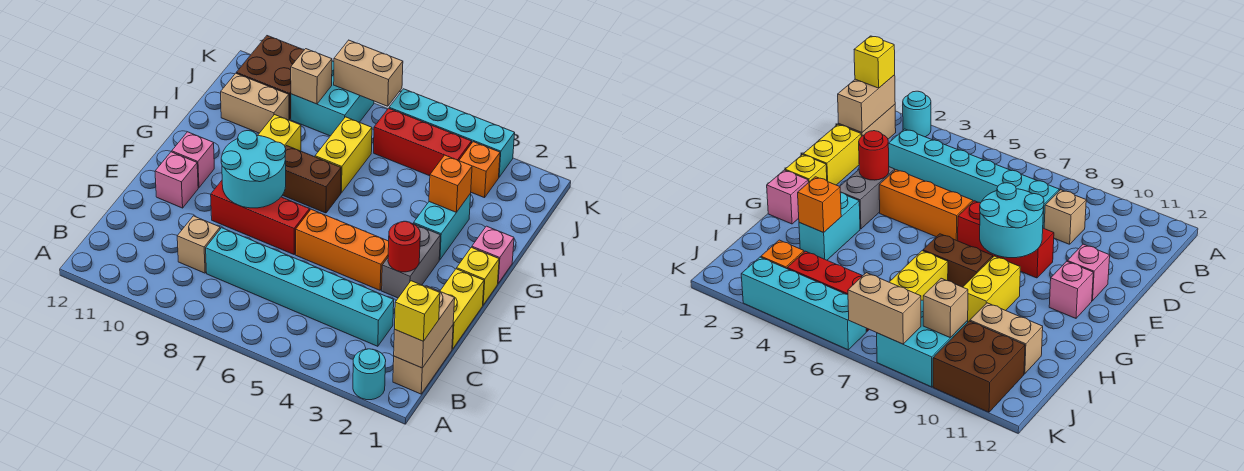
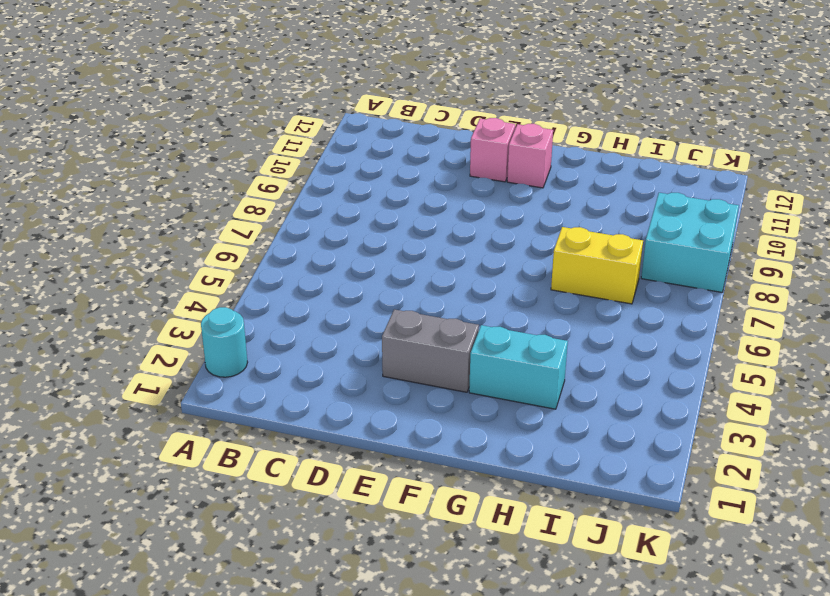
none -> tan brick B1:C1 level 1
none -> cyan brick C3:C8 level 1
none -> tan brick C9 level 1

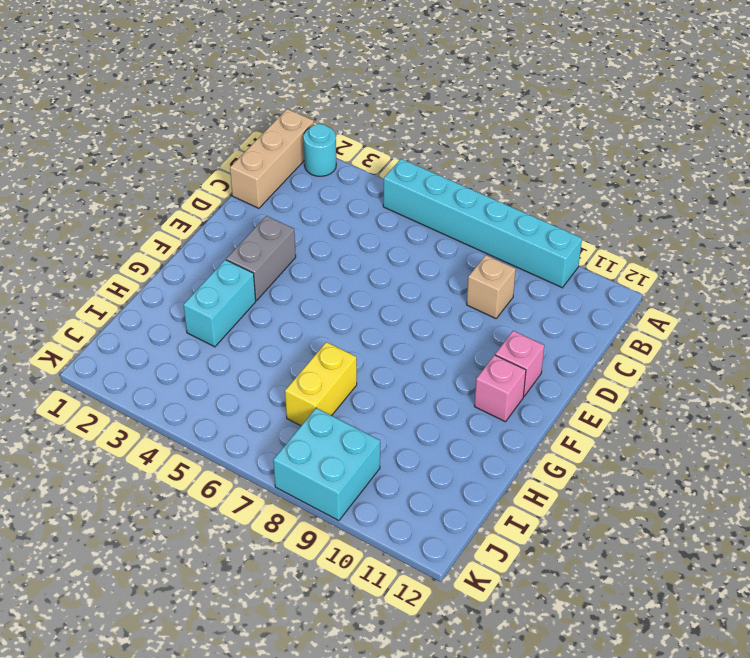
tan brick A1:C1 level 1 -> tan brick B1:C1 level 1
cyan brick A5:A10 level 1 -> cyan brick C3:C8 level 1
none -> yellow brick D1:E1 level 1
none -> orange brick E4:E6 level 1
none -> red brick E7:E9 level 1

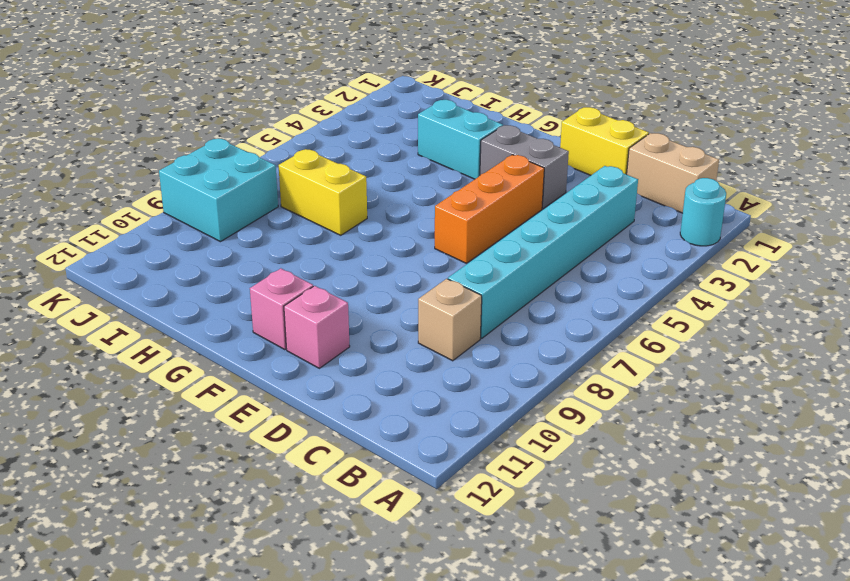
none -> red brick E7:E9 level 1
none -> yellow brick F1 level 1
none -> pink brick G1 level 1

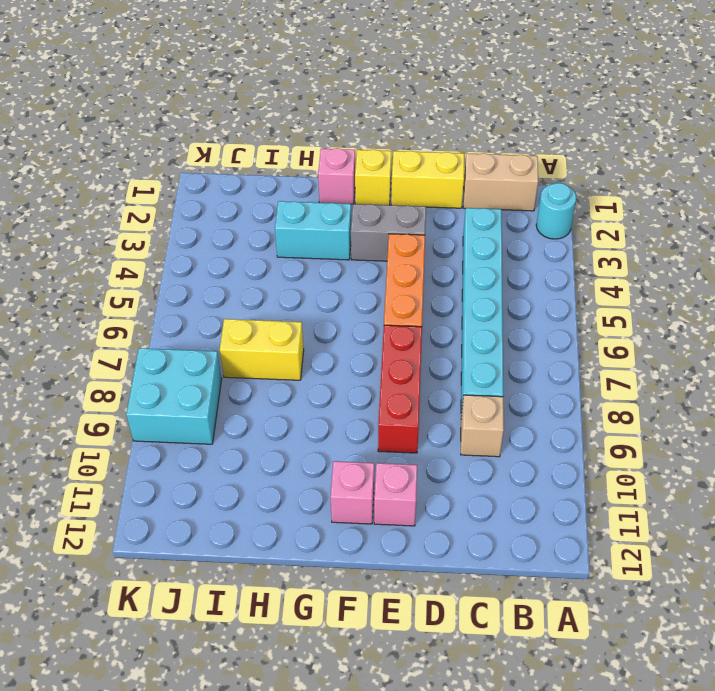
none -> brown brick G7:G8 level 1
none -> yellow brick G9:H9 level 1
none -> tan brick I10:I11 level 1

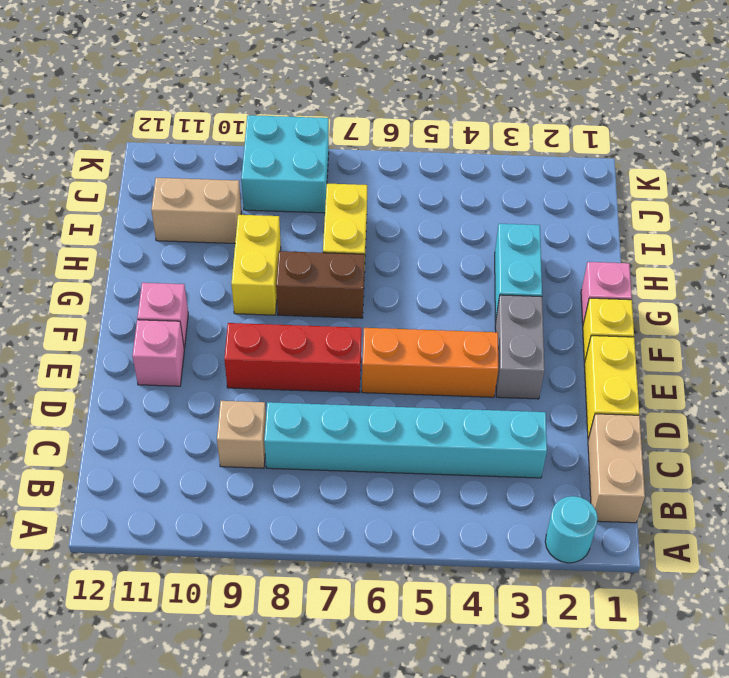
none -> orange brick J3 level 1
none -> red brick J4:J6 level 1
none -> brown brick J10:K11 level 1

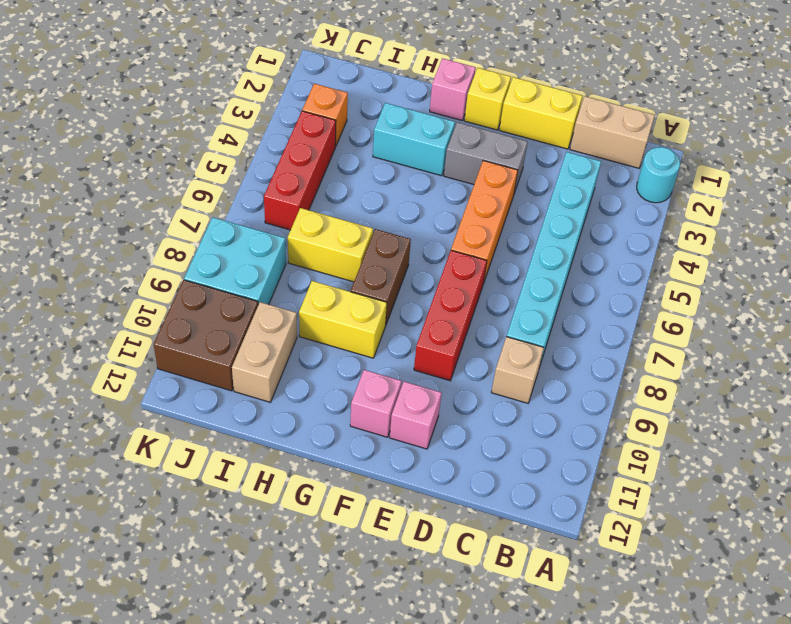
none -> cyan brick K3:K6 level 1
none -> tan brick B1:C1 level 2
none -> red round brick E3 level 2

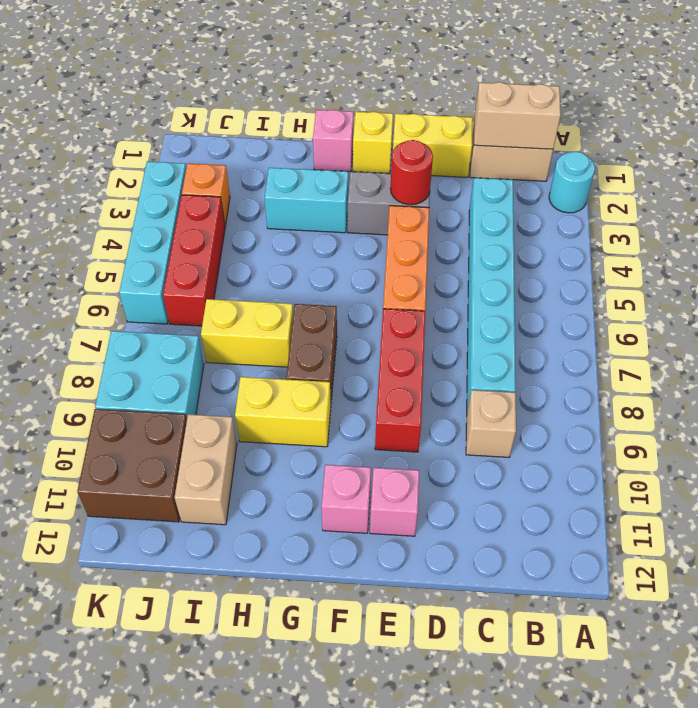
none -> cyan round brick E8:F9 level 2
none -> orange brick H3 level 2
none -> tan brick J9 level 2

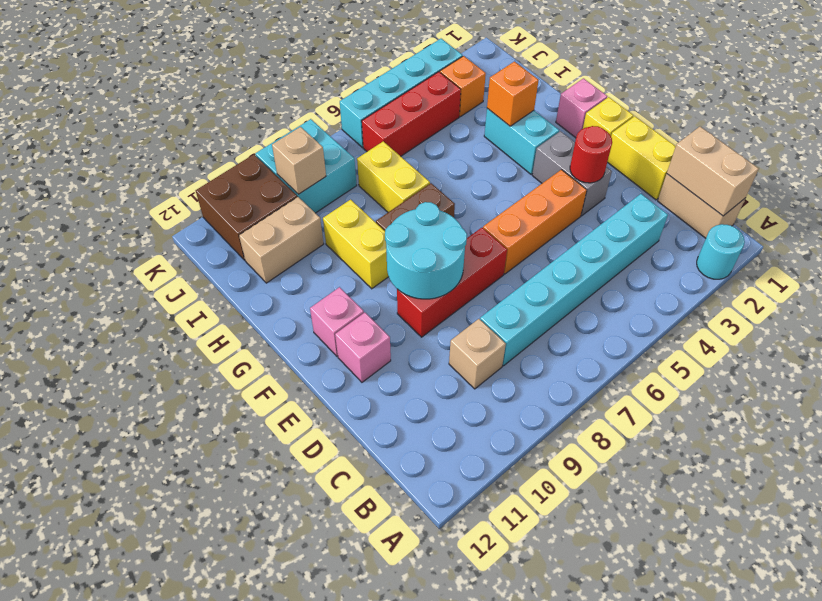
none -> tan brick K7:K8 level 2
none -> yellow brick B1 level 3

